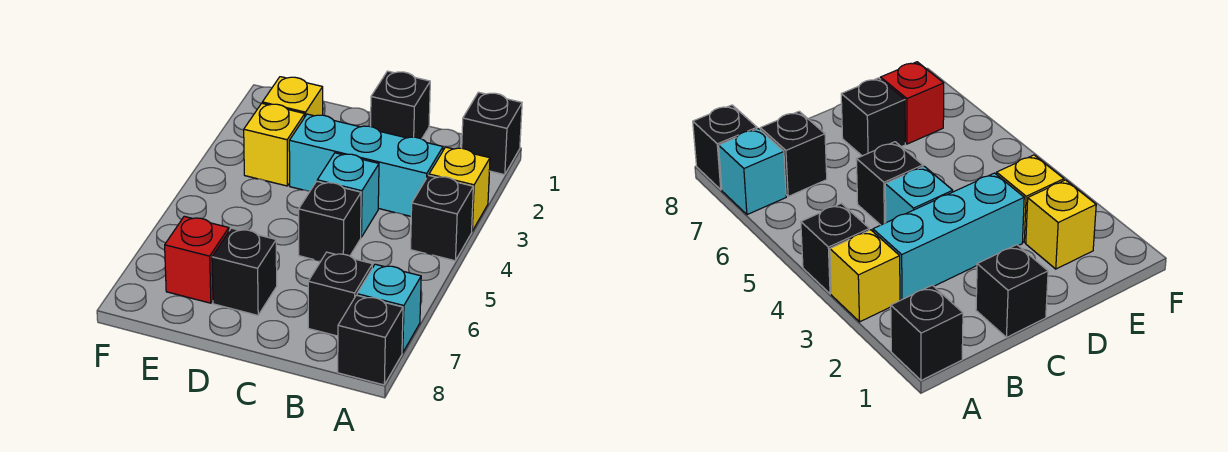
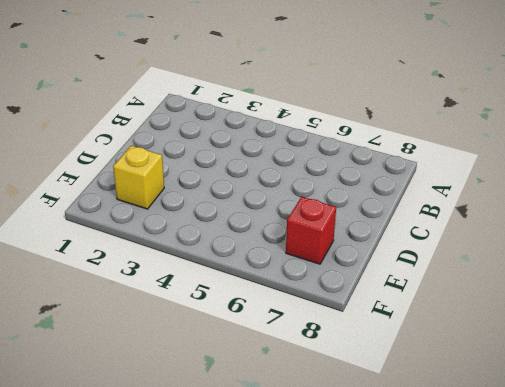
none -> black brick A1 level 1
none -> yellow brick A3 level 1
none -> black brick A4 level 1

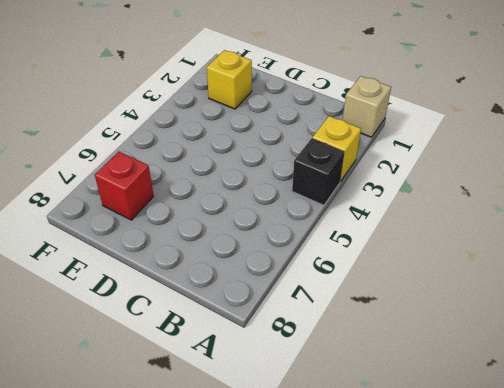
tan brick A1 level 1 -> black brick A1 level 1
none -> cyan brick A7 level 1
none -> black brick A8 level 1
none -> cyan brick B3:D3 level 1

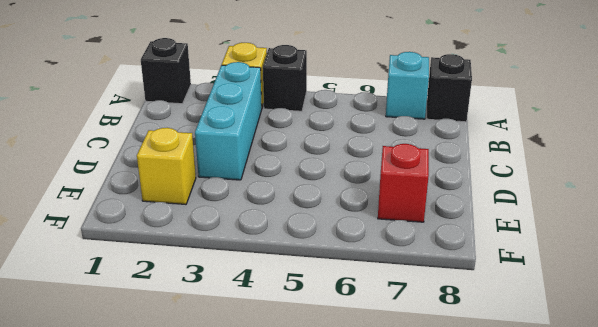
none -> black brick B7 level 1
none -> black brick C1 level 1
none -> cyan brick C4 level 1

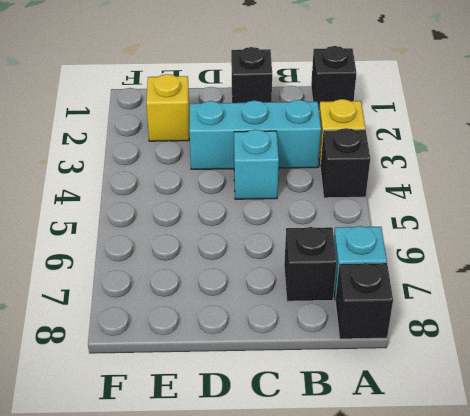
none -> black brick C5 level 1
none -> black brick D7 level 1
none -> yellow brick E3 level 1

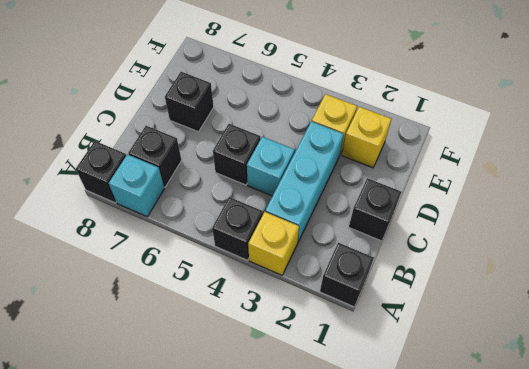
none -> red brick E7 level 1

